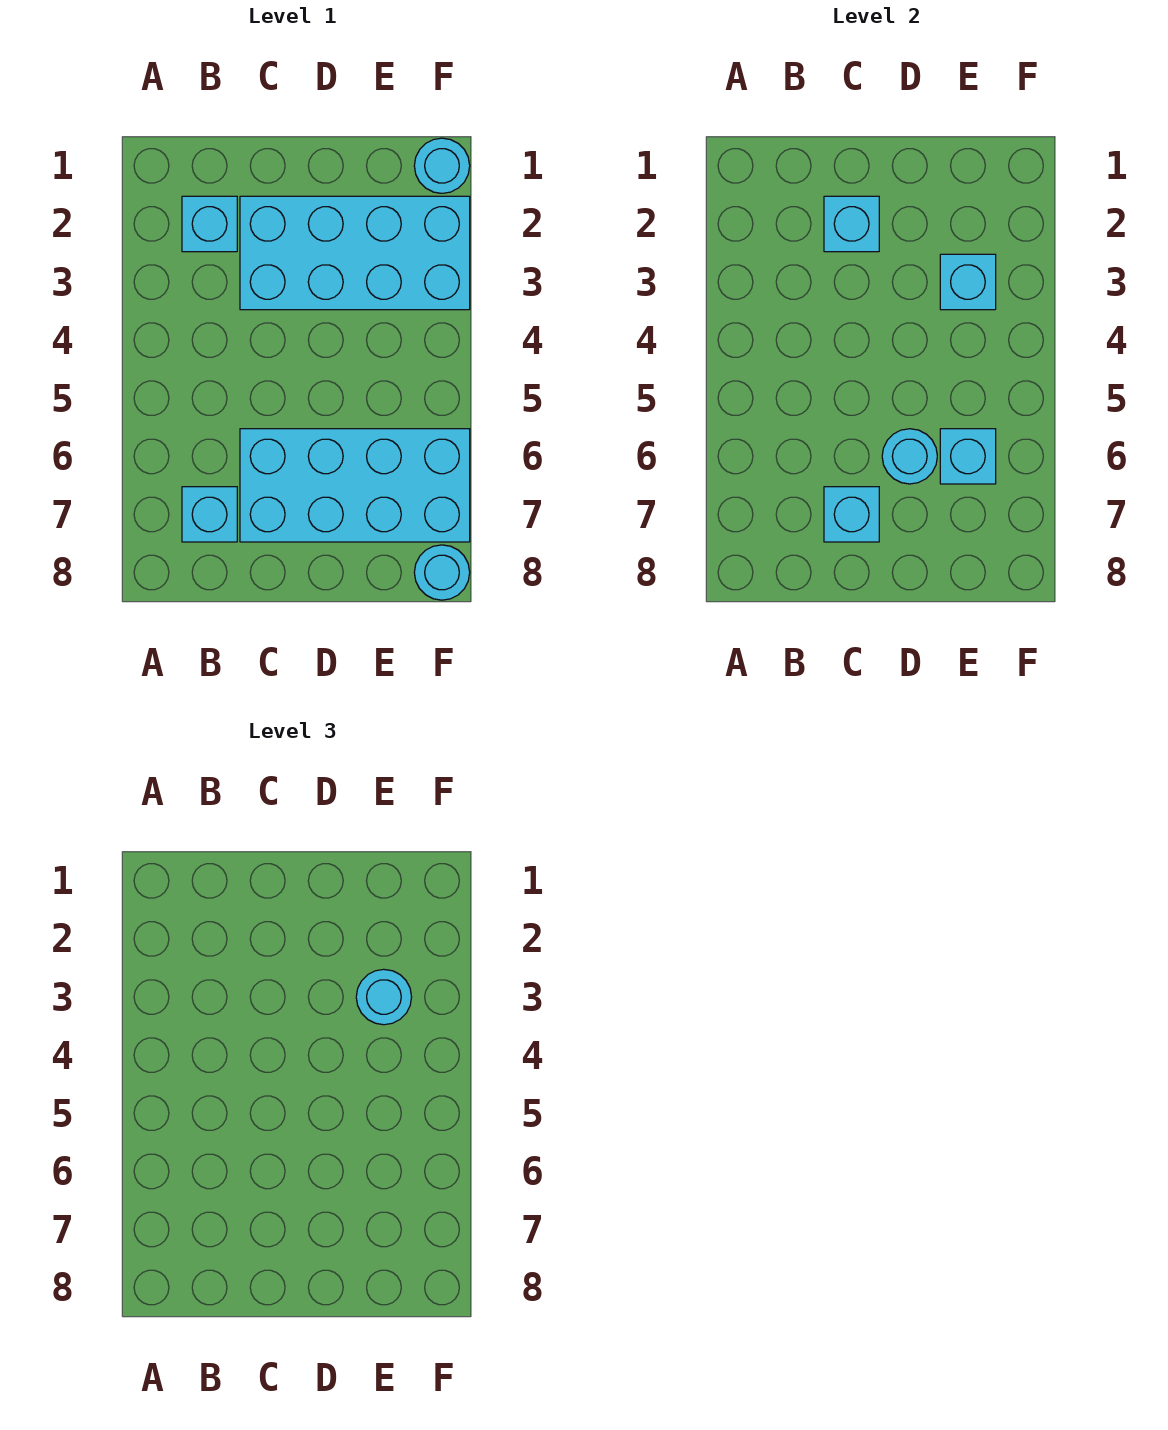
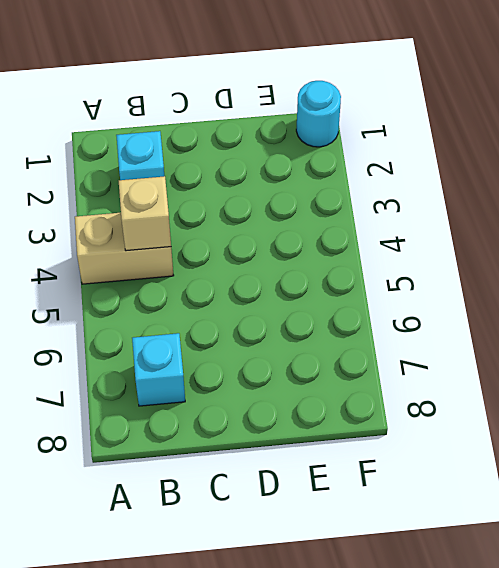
tan brick A4:B4 level 1 -> none
tan brick B4 level 2 -> none
none -> cyan brick C2:F3 level 1
none -> cyan brick C6:F7 level 1
none -> cyan round brick F8 level 1

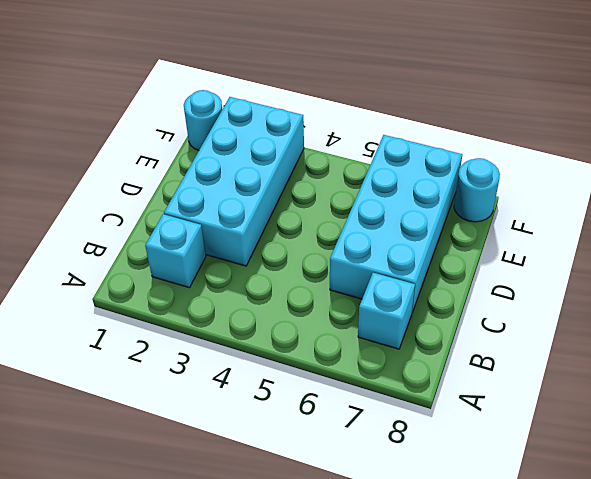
none -> cyan brick C2 level 2
none -> cyan brick C7 level 2
none -> cyan round brick D6 level 2

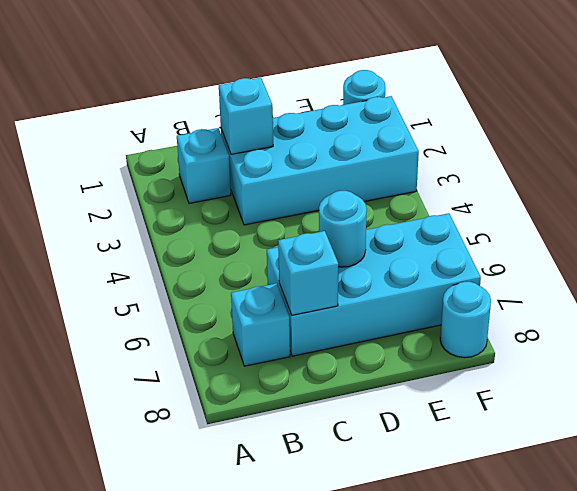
none -> cyan brick E3 level 2
none -> cyan brick E6 level 2
none -> cyan round brick E3 level 3

